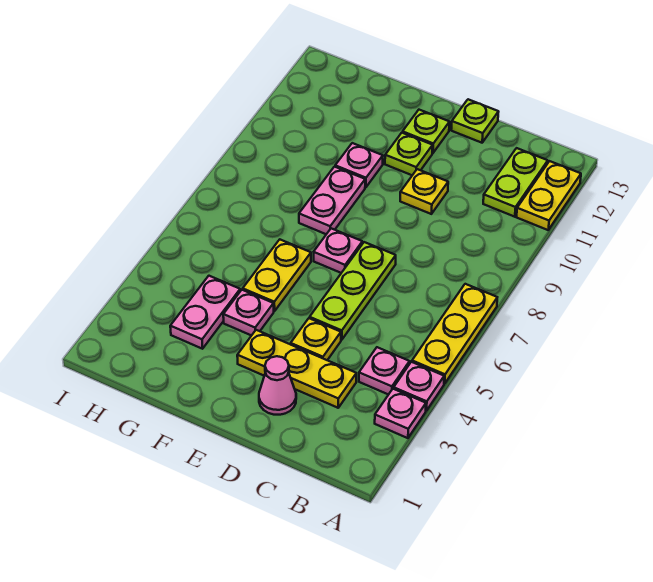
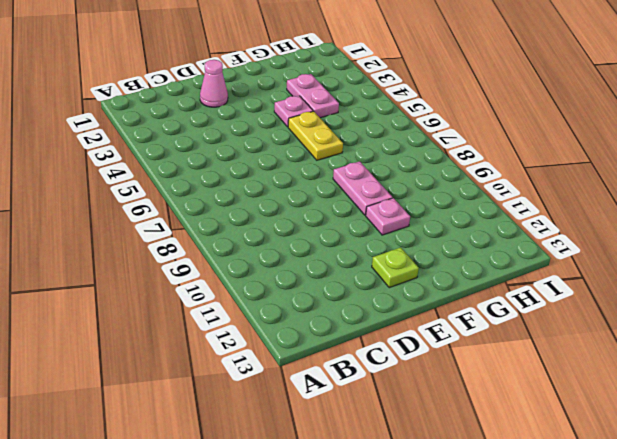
none -> pink plate A3 level 1
none -> pink plate A4 level 1
none -> yellow plate A5:A7 level 1

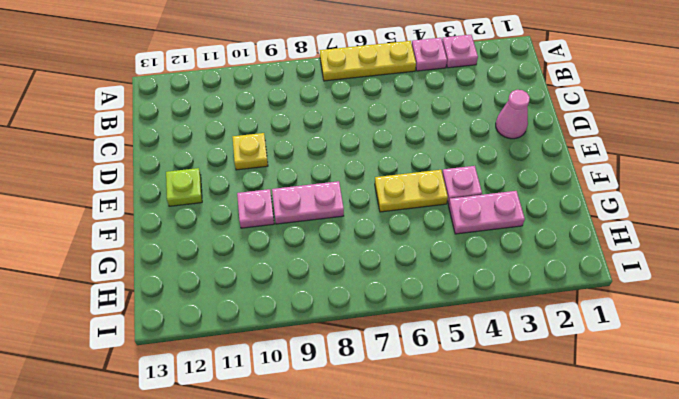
none -> yellow plate A11:A12 level 1
none -> pink plate B4 level 1
none -> lime plate B11:B12 level 1

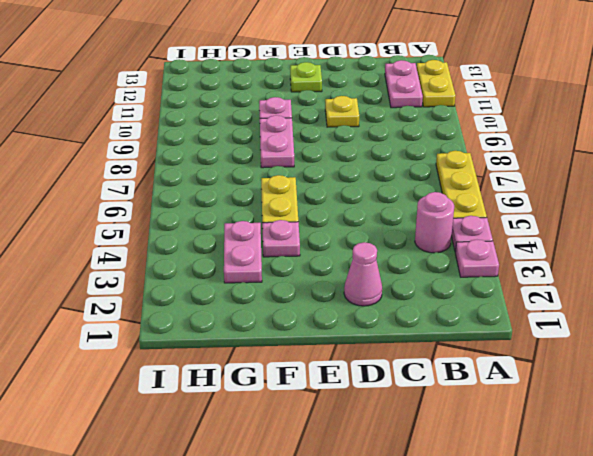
pink round brick B4 level 1 -> pink plate B4 level 1
pink plate B11:B12 level 1 -> lime plate B11:B12 level 1
none -> yellow plate C3:E3 level 1
none -> yellow plate D4 level 1
none -> lime plate D5:D7 level 1

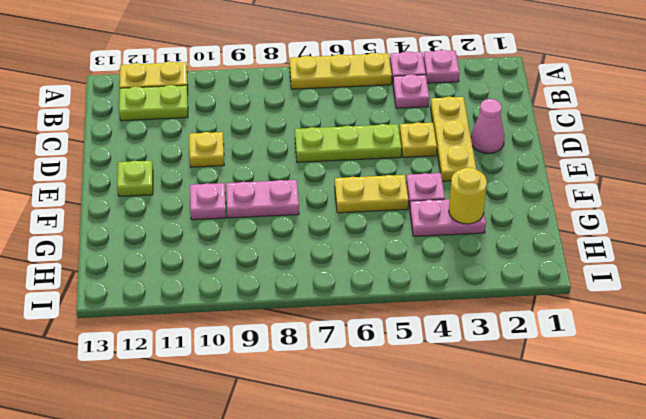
yellow round brick G3 level 2 -> none
none -> lime plate D13 level 1
none -> pink plate E7 level 1
none -> lime plate E11 level 1

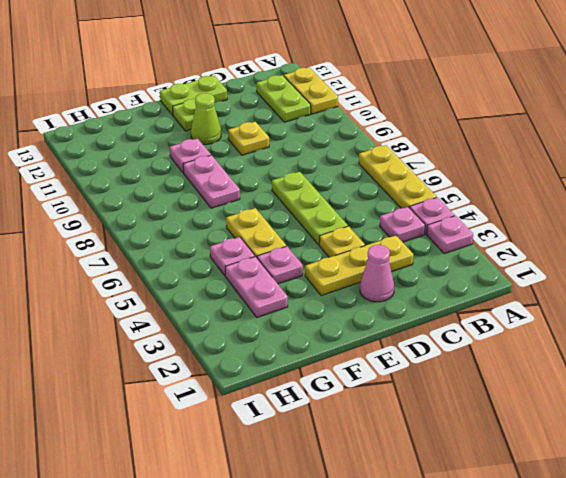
lime plate D13:E13 level 1 -> lime plate D13 level 1
lime cone E11 level 1 -> lime plate E11 level 1
pink plate G5 level 1 -> pink plate E7 level 1

